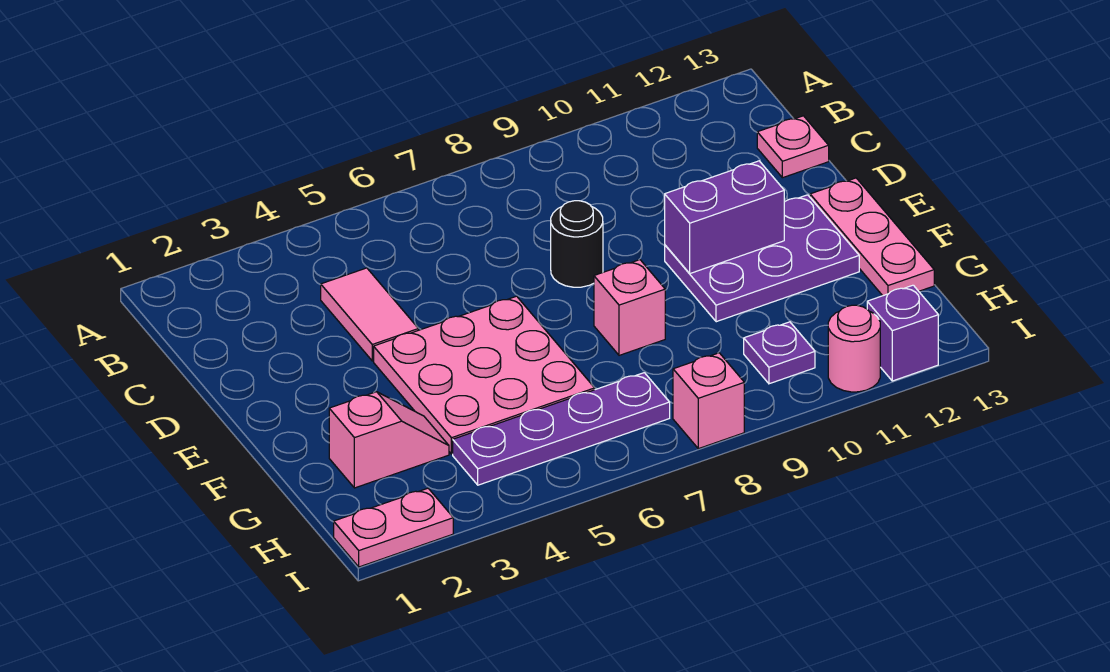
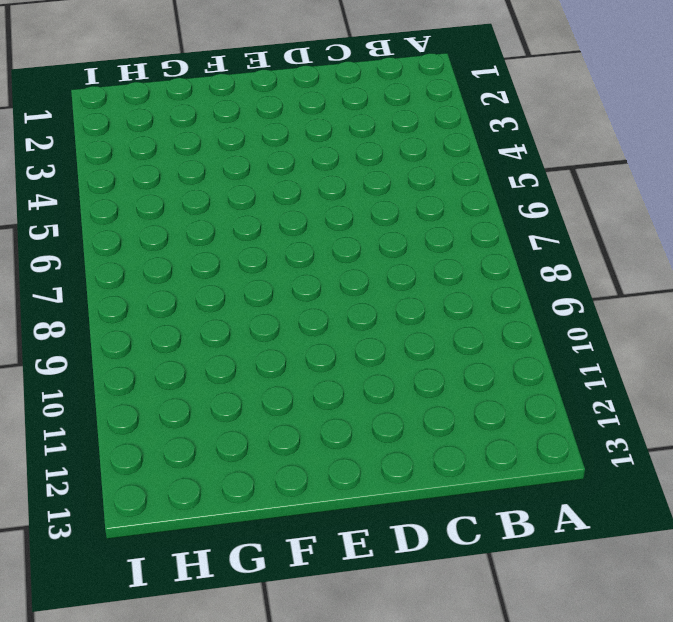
none -> pink tile C4:D4 level 1
none -> pink plate C13 level 1
none -> black round brick D8 level 1

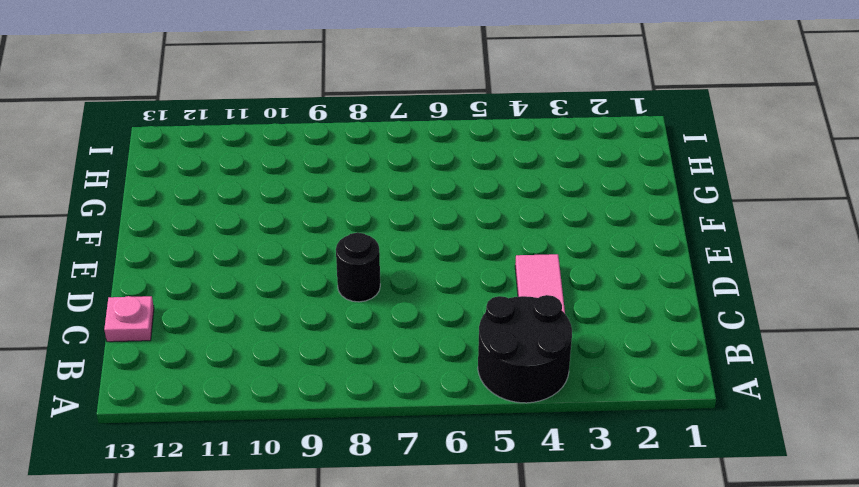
black round brick A4:B5 level 1 -> none
none -> pink plate E4:G6 level 1
none -> purple plate E10:F12 level 1
none -> pink plate E13:G13 level 1

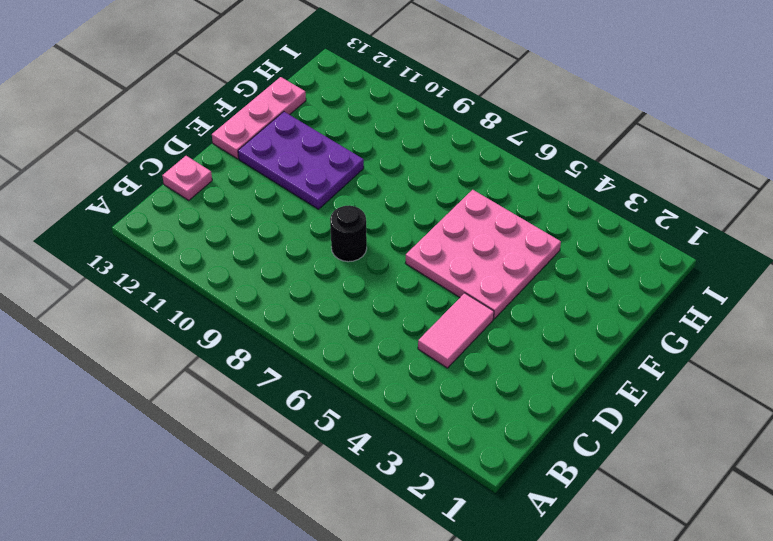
none -> pink brick F8 level 1
none -> pink slope G2:G3 level 1 top 2
none -> purple plate H4:H7 level 1

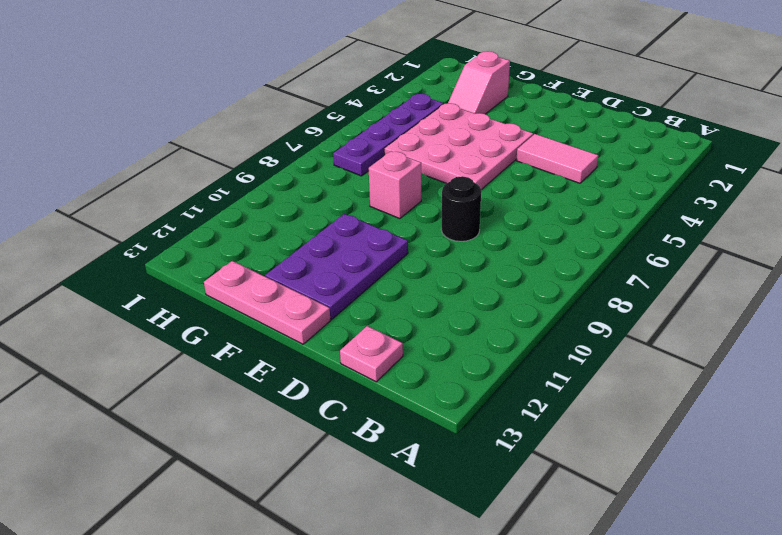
none -> purple plate H10 level 1
none -> pink plate I1:I2 level 1
none -> pink brick I8 level 1

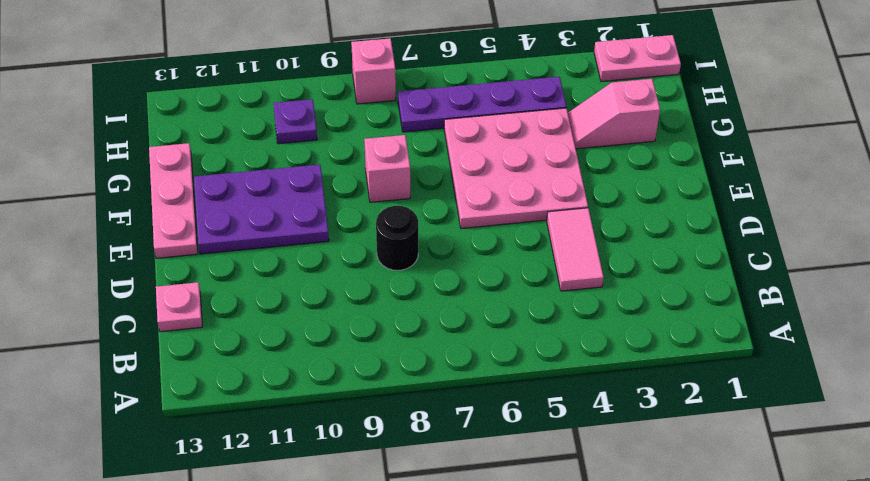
none -> pink round brick I11 level 1
none -> purple brick I12 level 1
none -> purple brick E10:E11 level 2

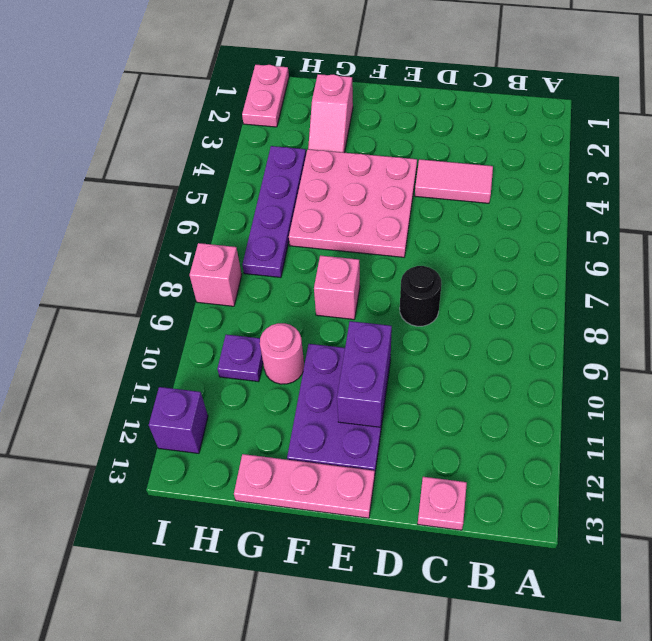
pink round brick G10 level 1 -> pink round brick I11 level 1

